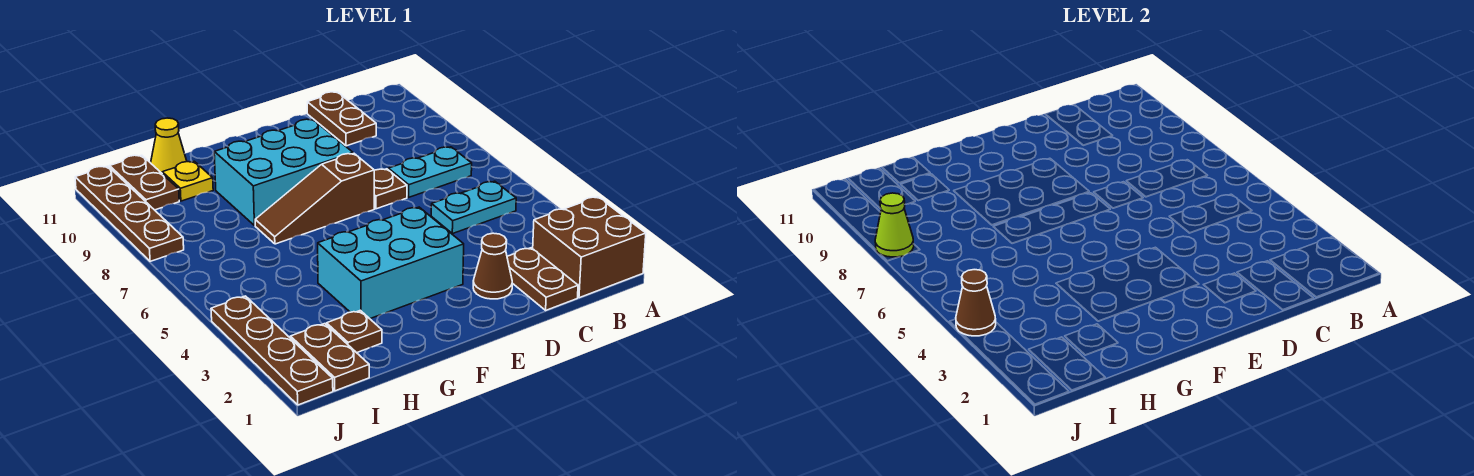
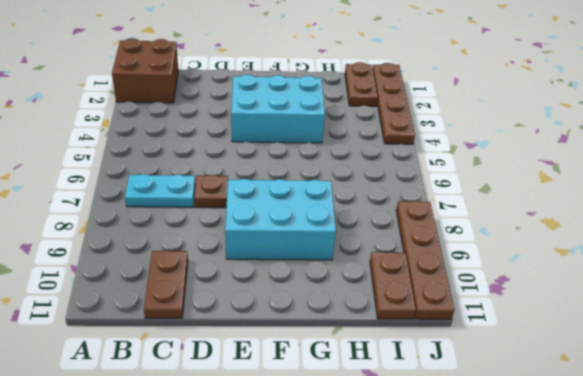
none -> cyan plate B5:C5 level 1
none -> brown plate C1:C2 level 1
none -> brown cone D2 level 1

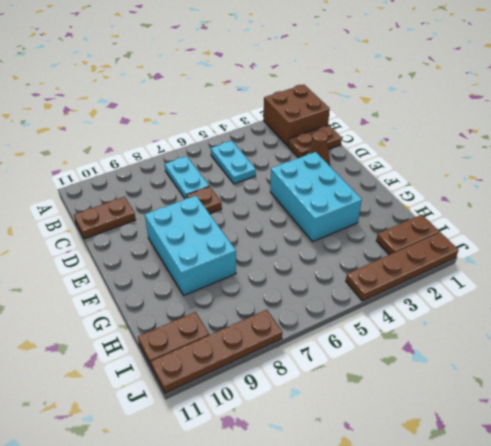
none -> brown slope E7:G7 level 1 top E
none -> brown plate H2 level 1
none -> yellow plate H10 level 1

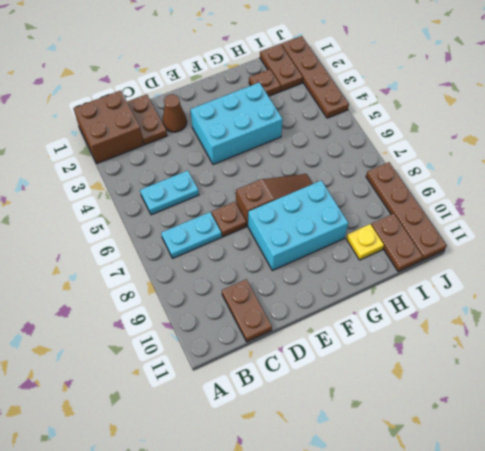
none -> yellow cone H11 level 1
none -> brown cone J4 level 2
none -> lime cone J8 level 2

